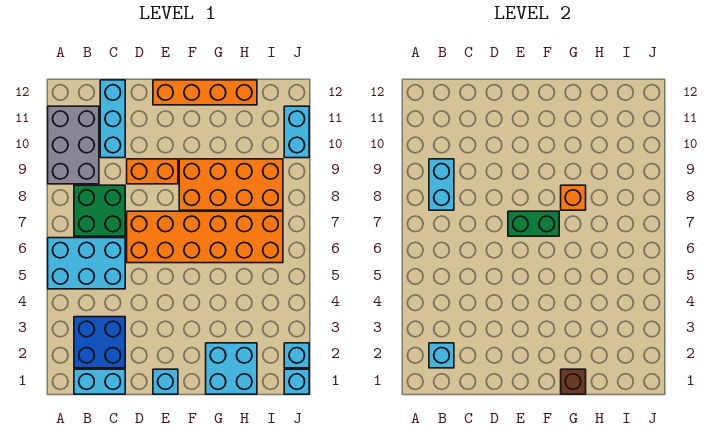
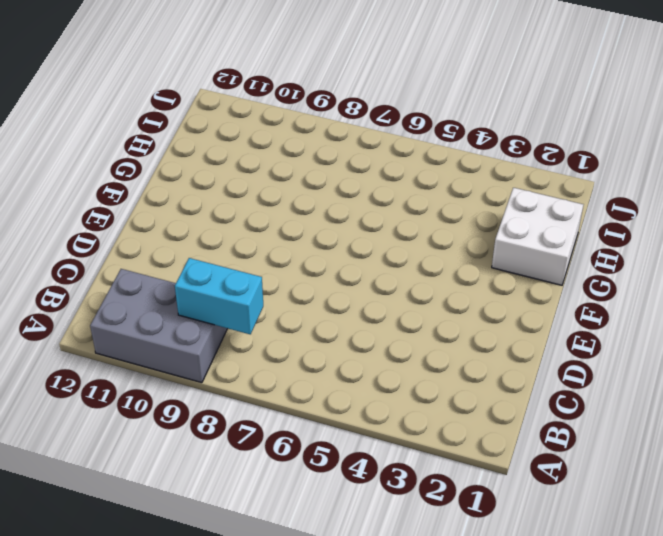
white brick G1:H2 level 1 -> cyan brick G1:H2 level 1
none -> cyan brick A5:C6 level 1
none -> cyan brick B1:C1 level 1
none -> blue brick B2:C3 level 1

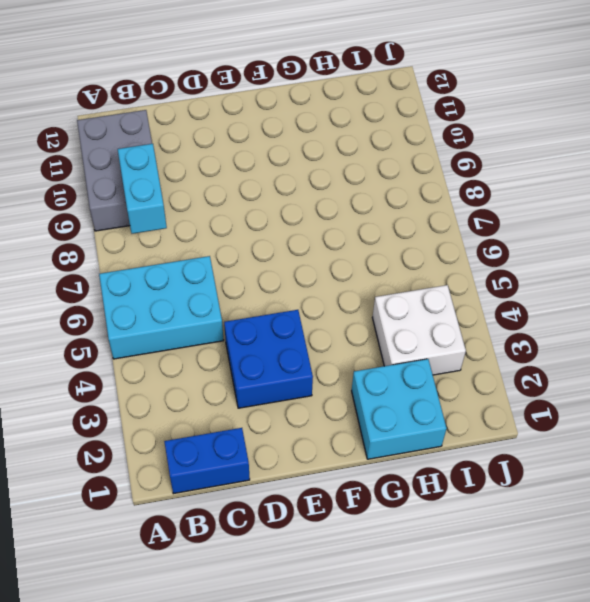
blue brick B1:C1 level 1 -> cyan brick B1:C1 level 1
blue brick D3:E4 level 1 -> blue brick B2:C3 level 1
white brick H3:I4 level 1 -> none
none -> green brick B7:C8 level 1
none -> cyan brick C10:C12 level 1
none -> orange brick D6:I7 level 1

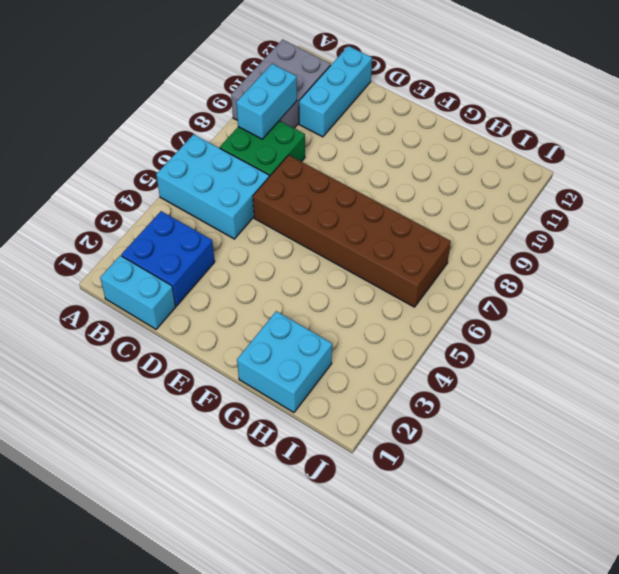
brown brick D6:I7 level 1 -> orange brick D6:I7 level 1
none -> orange brick D9:E9 level 1
none -> cyan brick E1 level 1
none -> orange brick E12:H12 level 1

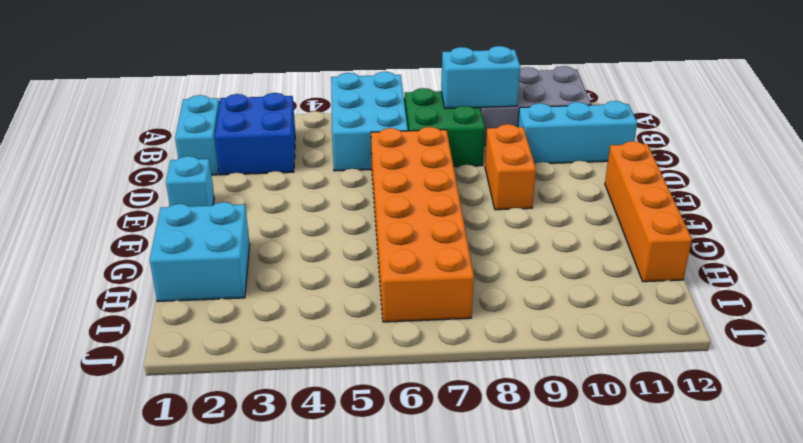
none -> orange brick F8:I9 level 1
none -> cyan brick J1 level 1
none -> cyan brick J2 level 1

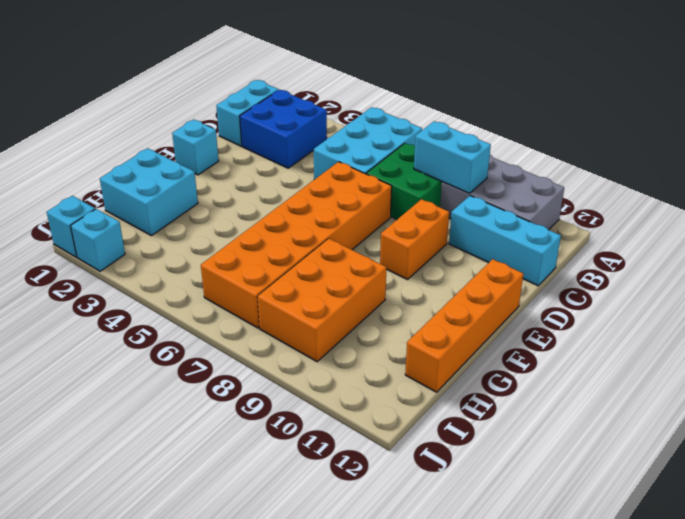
orange brick G8:I9 level 1 -> orange brick F8:I9 level 1
none -> cyan brick J10:J11 level 1
none -> cyan brick B2 level 2
none -> green brick E7:F7 level 2

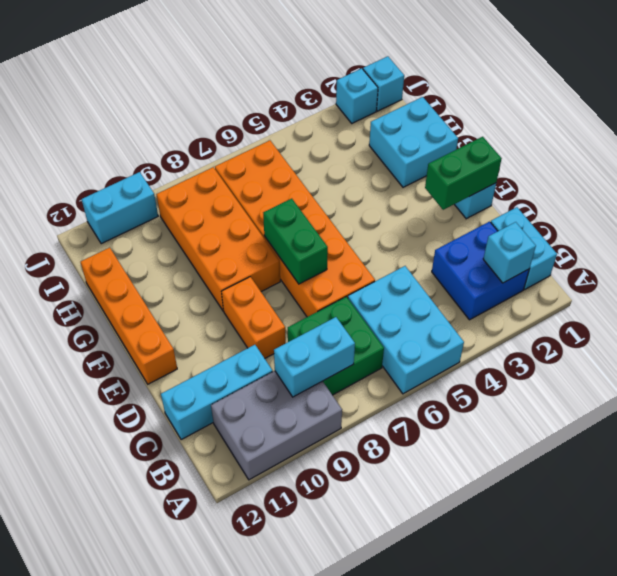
green brick E1:E2 level 2 -> none
none -> brown brick G1 level 2
none -> orange brick G8 level 2

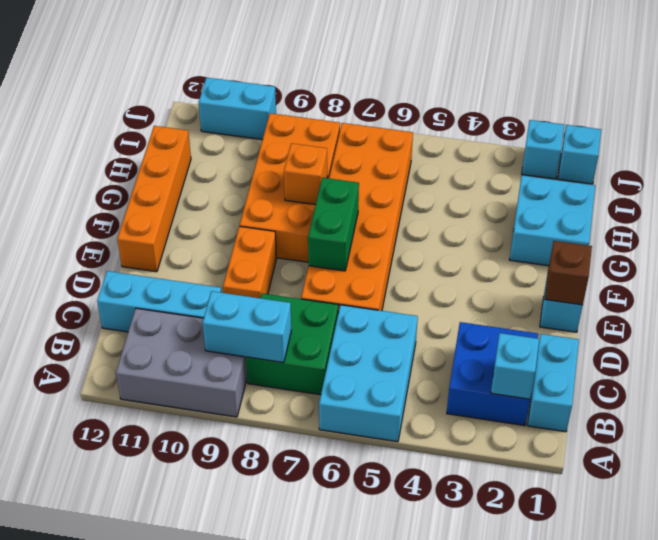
brown brick E1 level 2 -> brown brick G1 level 2

